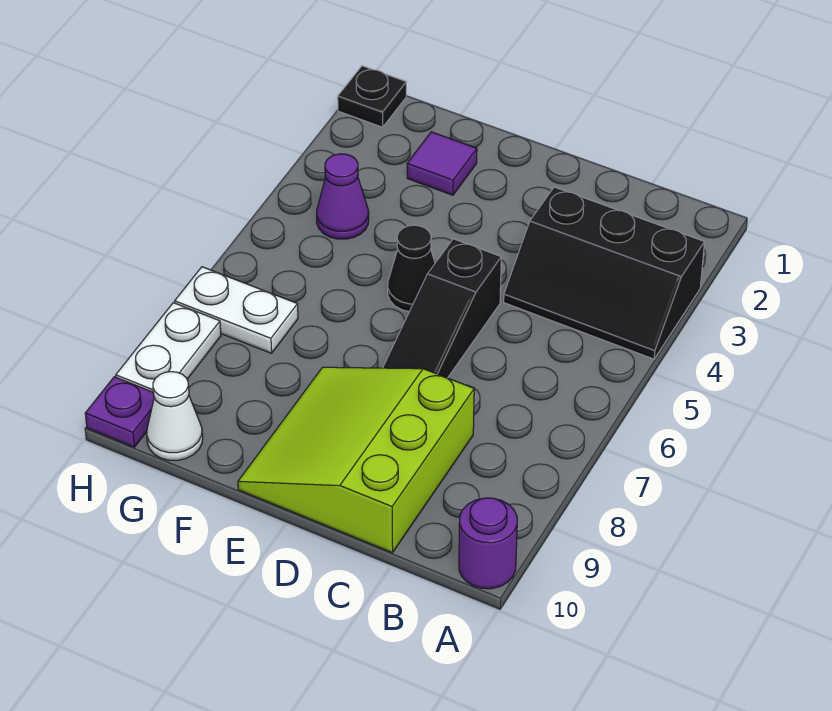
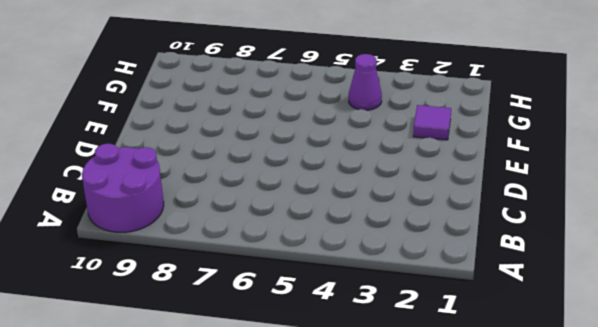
purple round brick A9:B10 level 1 -> purple round brick A10 level 1
none -> black slope A3:C4 level 1 top 3
none -> lime slope C8:E10 level 1 top C
none -> black slope D5:D7 level 1 top 5

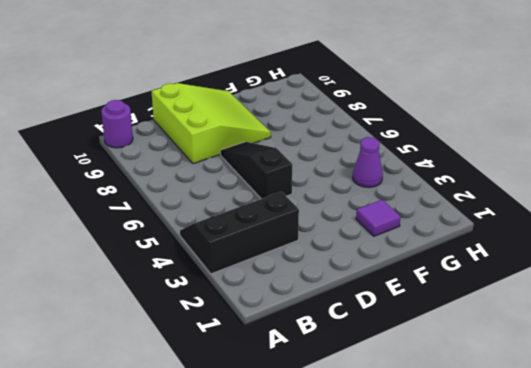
none -> black cone E5 level 1
none -> white plate G7:H7 level 1
none -> white cone G10 level 1

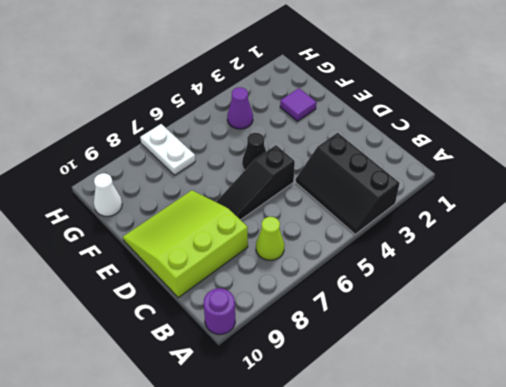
lime cone B7 level 1 -> none
none -> black plate H1 level 1
none -> white plate H8:H9 level 1
none -> purple plate H10 level 1

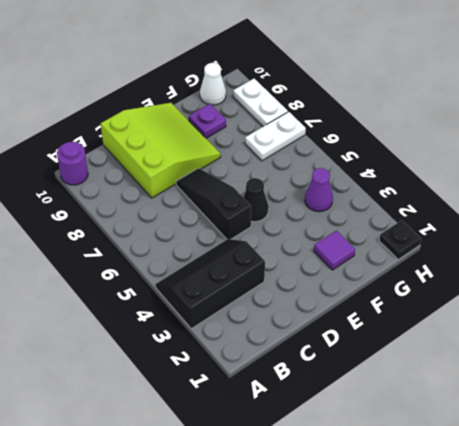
purple plate F9 level 1 -> purple plate H10 level 1

